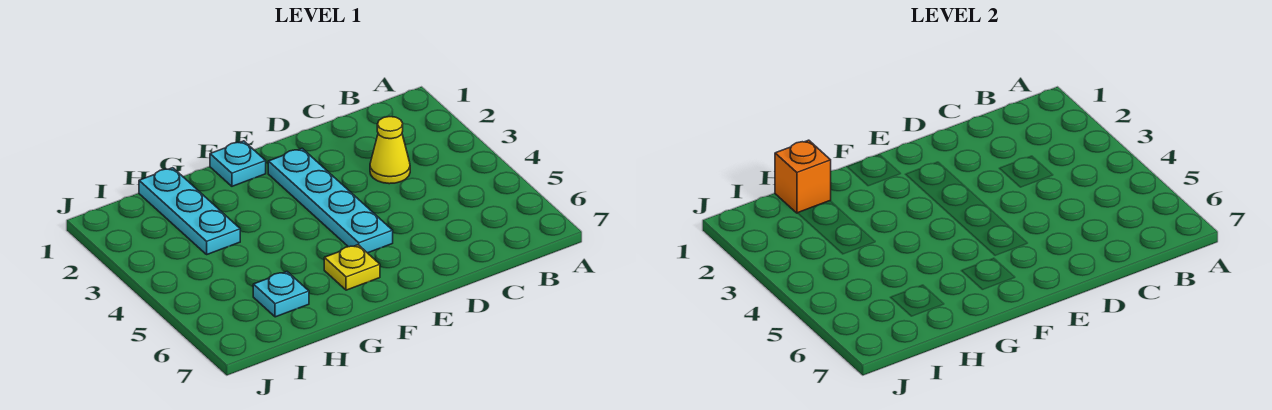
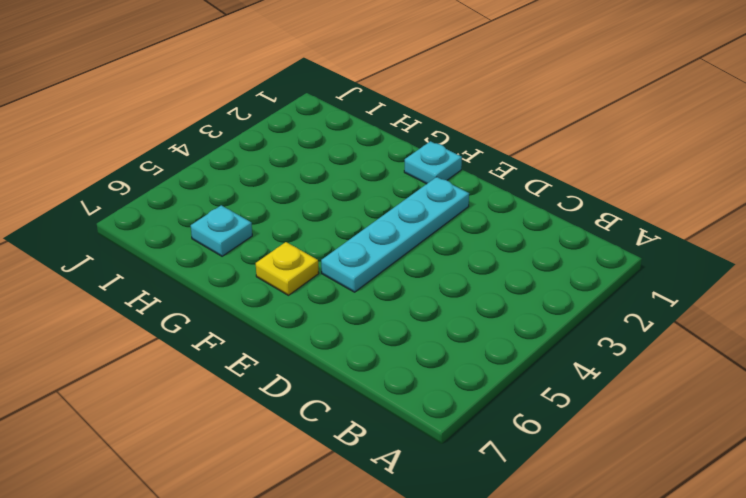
none -> yellow cone C3 level 1
none -> cyan plate H1:H3 level 1

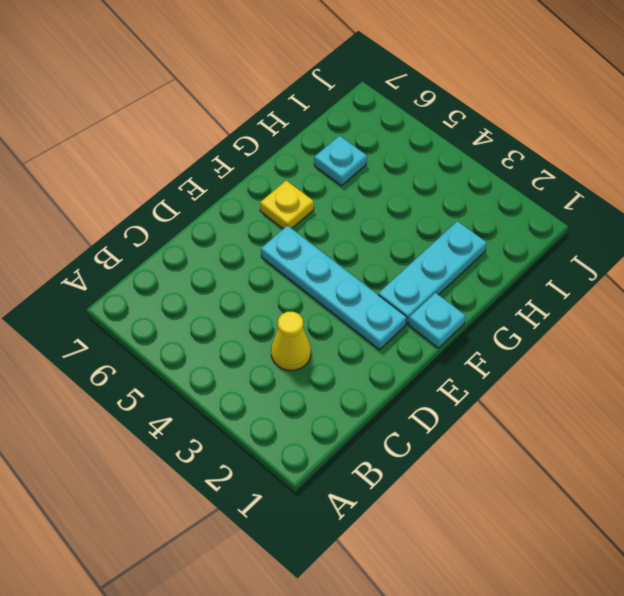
cyan plate F2:H2 level 1 -> cyan plate H1:H3 level 1
none -> orange brick H1 level 2

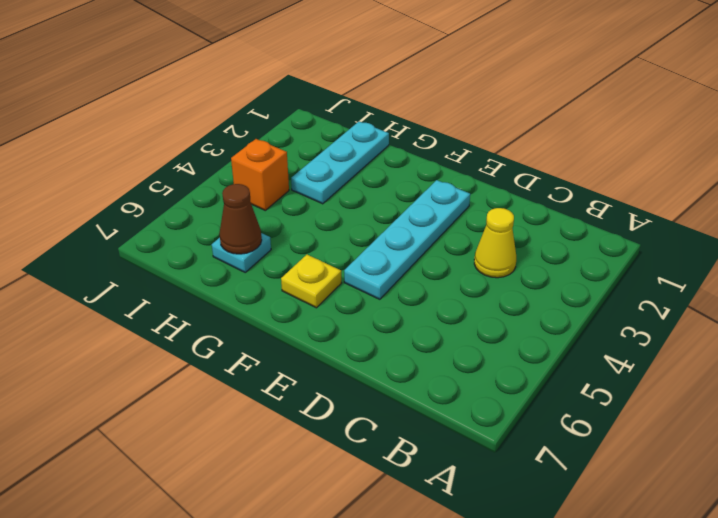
brown cone H6 level 2 -> none
orange brick I4 level 1 -> orange brick H1 level 2
none -> cyan plate F1 level 1

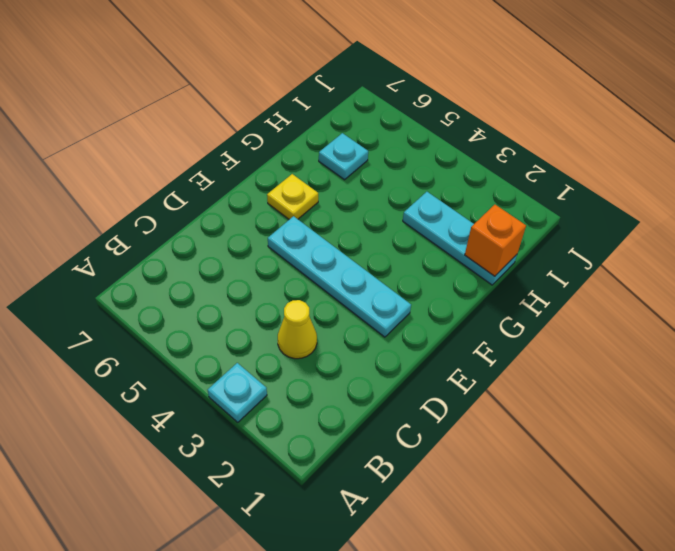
cyan plate A3 level 1 -> cyan plate F1 level 1

